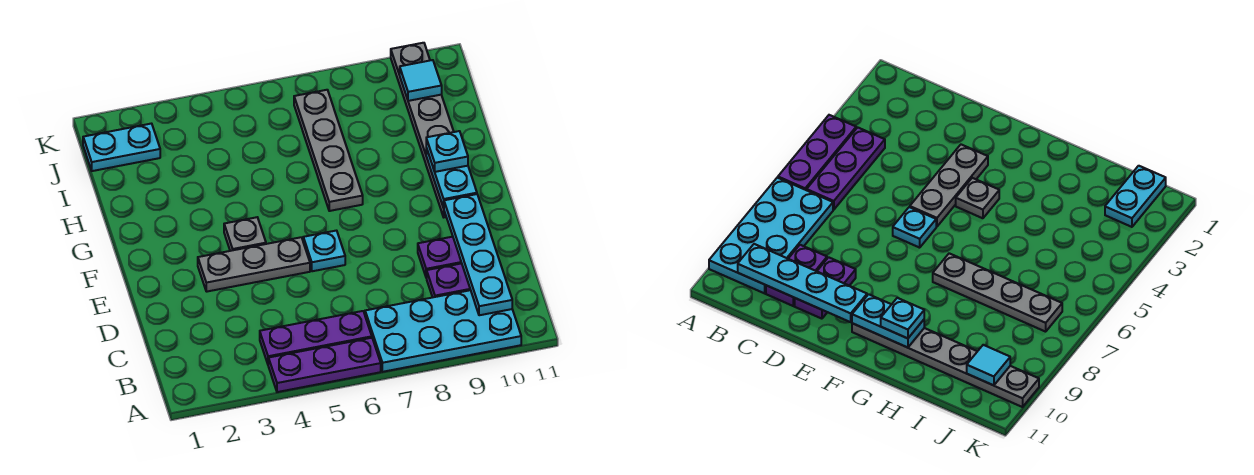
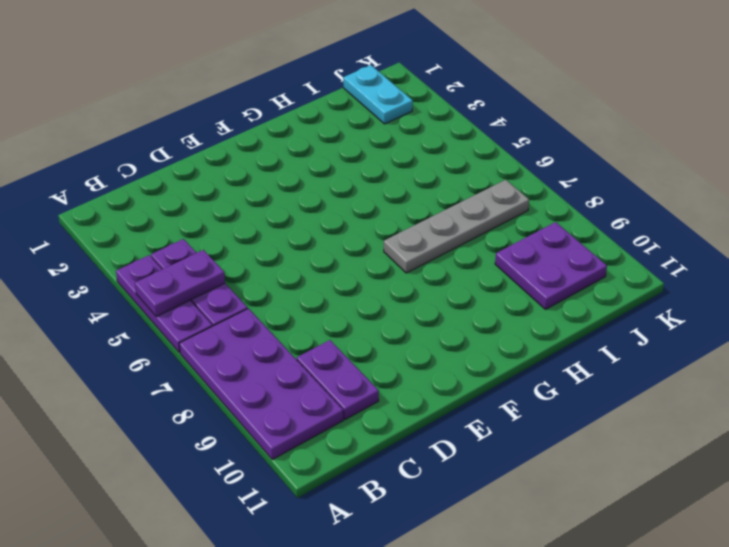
purple plate A5:B5 level 2 -> purple plate D9:D10 level 1
purple plate A7:B10 level 1 -> cyan plate A7:B10 level 1
purple plate I9:J10 level 1 -> grey plate F10:K10 level 1
none -> grey plate E3:E5 level 1
none -> cyan plate E6 level 1
none -> grey plate F4 level 1

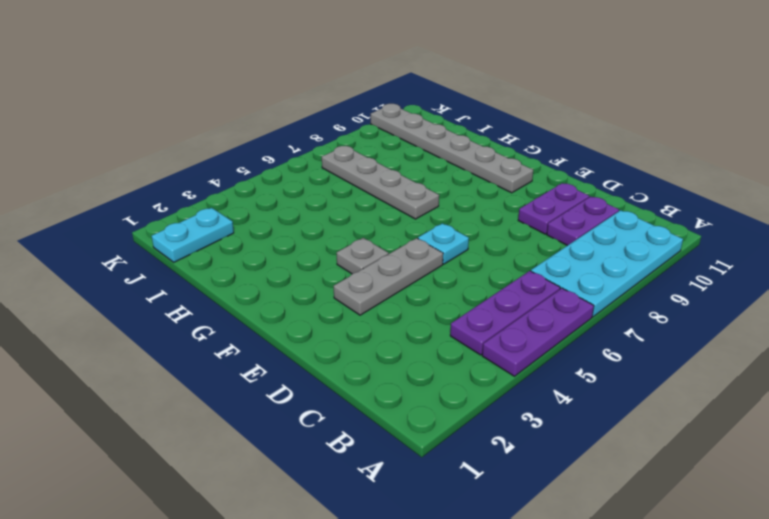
none -> cyan plate B10:E10 level 2
none -> cyan plate F10:G10 level 2
none -> cyan tile J10 level 2

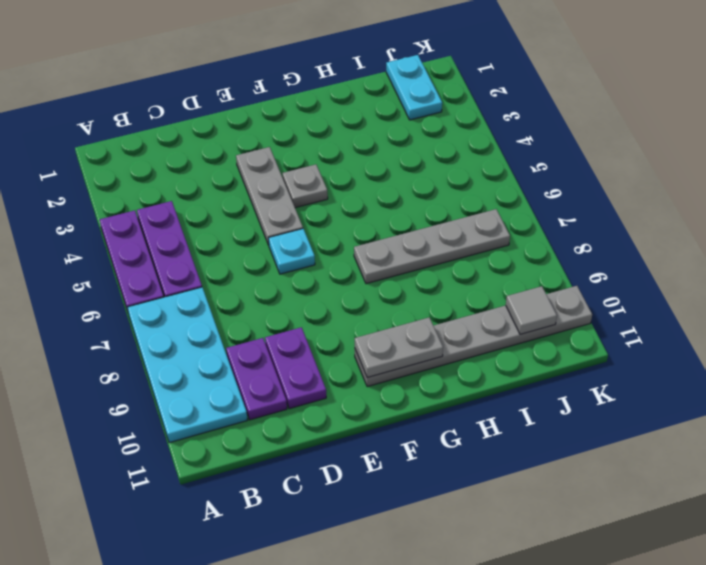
grey plate F10:G10 level 2 -> cyan plate F10:G10 level 2
grey tile J10 level 2 -> cyan tile J10 level 2
none -> cyan plate B10:E10 level 2
none -> cyan plate G10 level 3

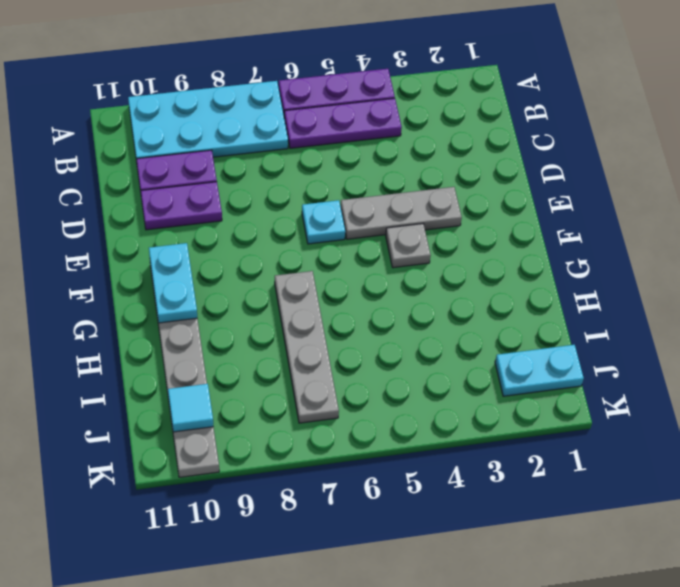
none -> cyan plate B10:E10 level 2
none -> cyan plate G10 level 3

